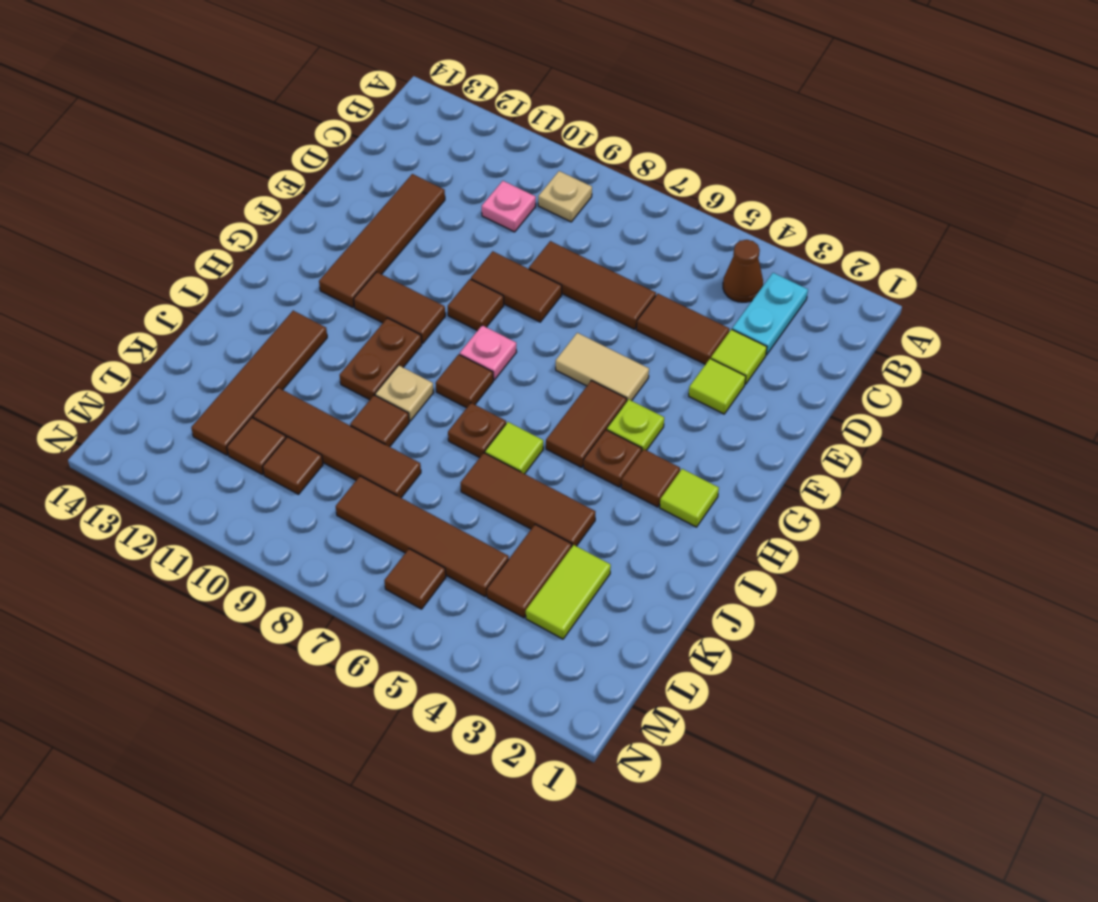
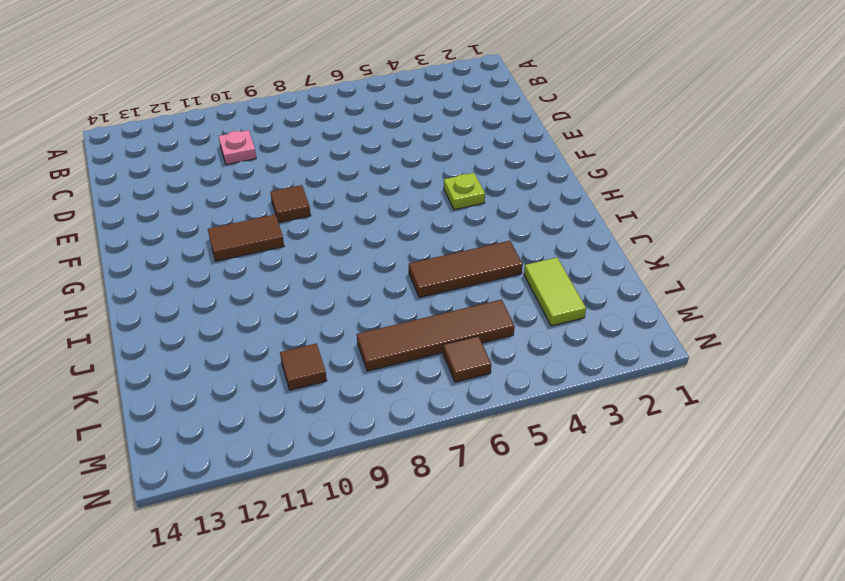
none -> cyan plate B3:C3 level 1
none -> brown cone B4 level 1
none -> tan plate B9 level 1
none -> lime tile D3 level 1

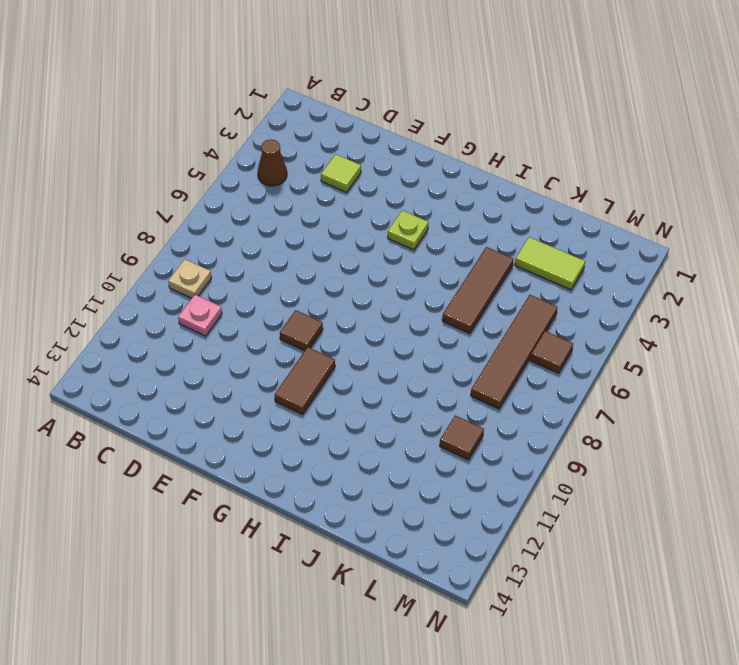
none -> cyan plate B3:C3 level 1
none -> brown tile D4:D5 level 1
none -> brown tile D6:D8 level 1
none -> brown tile D12:G12 level 1

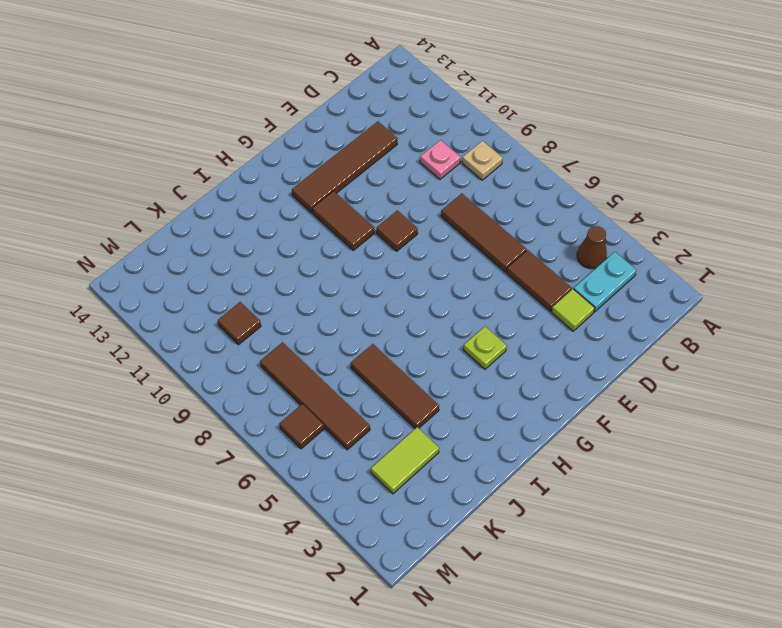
none -> lime tile E3 level 1
none -> brown tile E8:E9 level 1
none -> tan tile F5:F6 level 1
none -> brown tile G5:H5 level 1

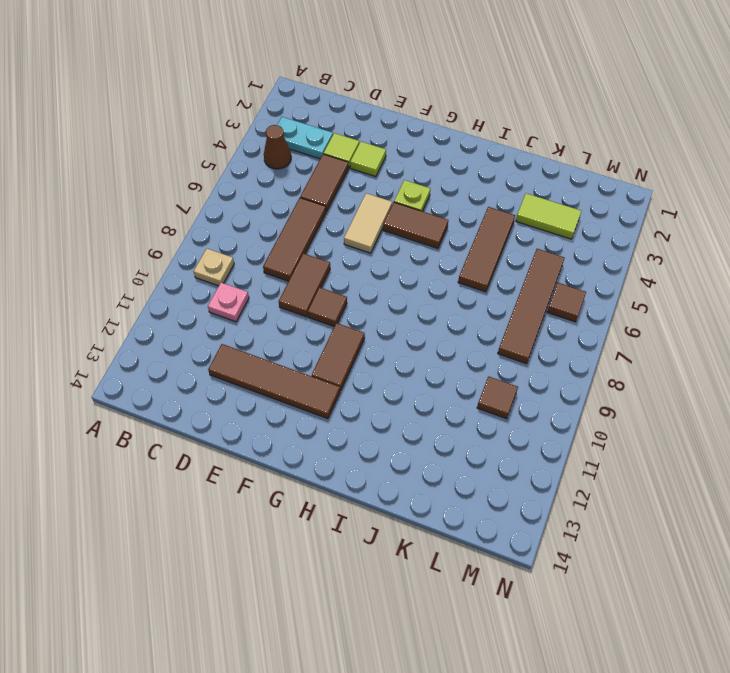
none -> pink plate G8 level 1
none -> lime tile H2 level 1
none -> brown tile H3 level 1
none -> brown plate H4 level 1

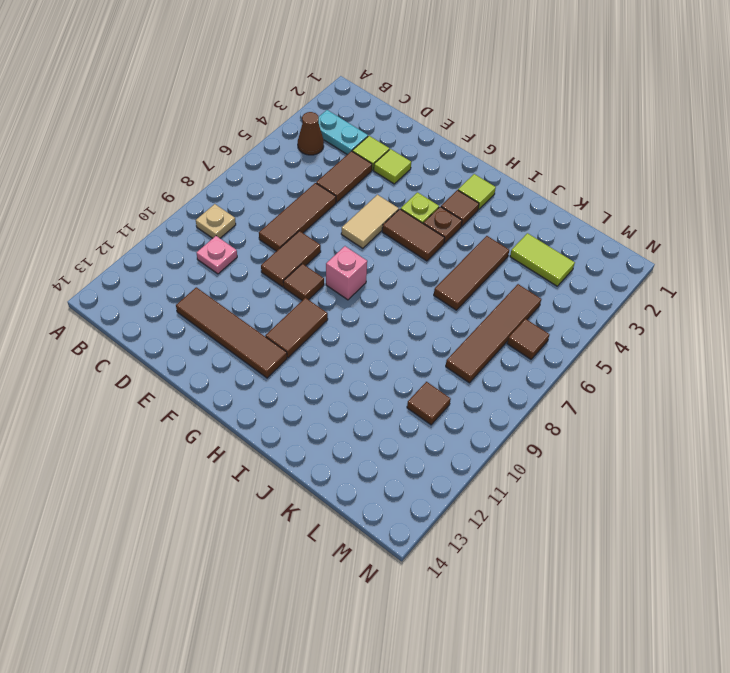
pink brick G8 level 1 -> pink plate G8 level 1
none -> brown tile H8 level 1
none -> brown plate H10:I10 level 1
none -> lime tile I6 level 1
none -> brown plate I7 level 1

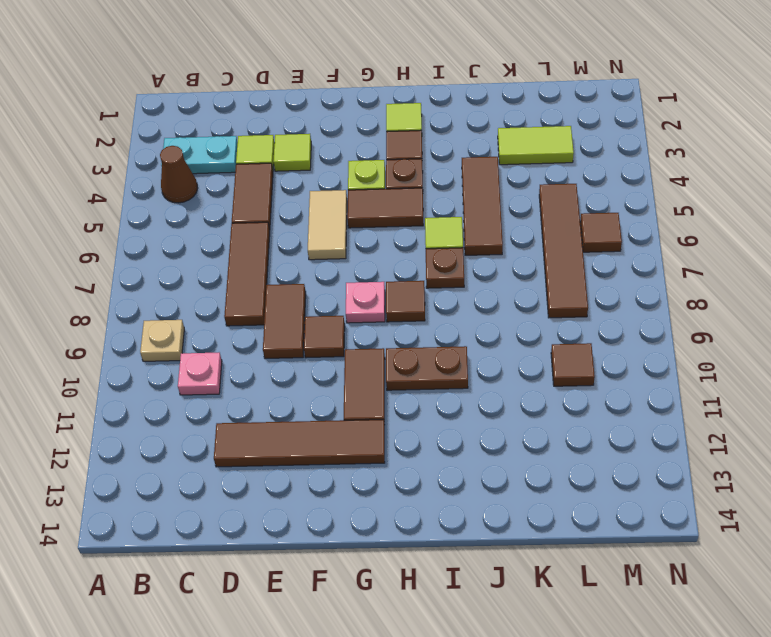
none -> tan plate I9 level 1
none -> brown tile I12:L12 level 1
none -> brown tile J9 level 1
none -> brown tile K4:L4 level 1

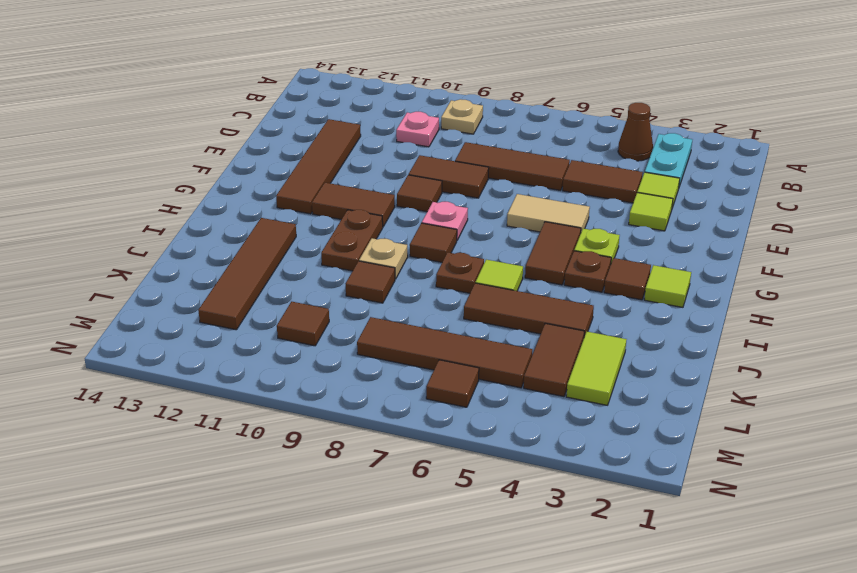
none -> brown tile K8:K11 level 1
none -> brown tile L11 level 1

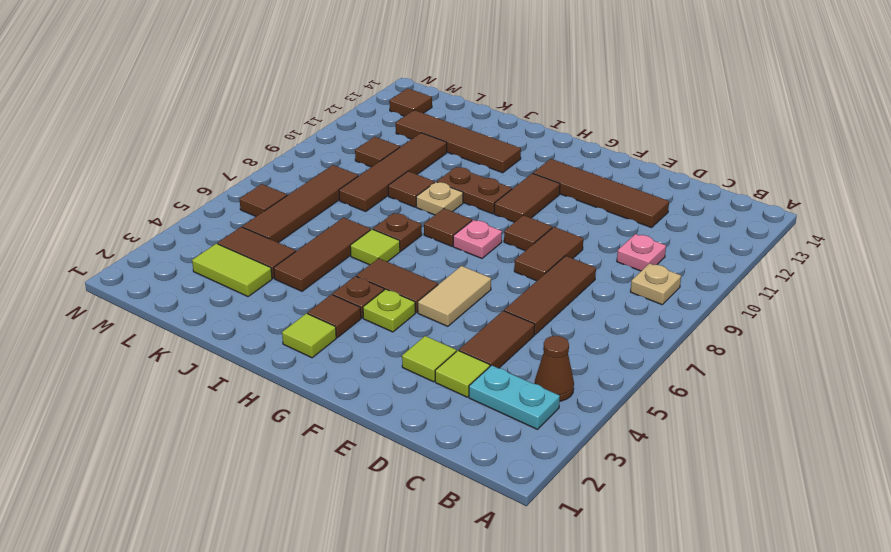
brown tile M13 level 1 -> brown tile L11 level 1

